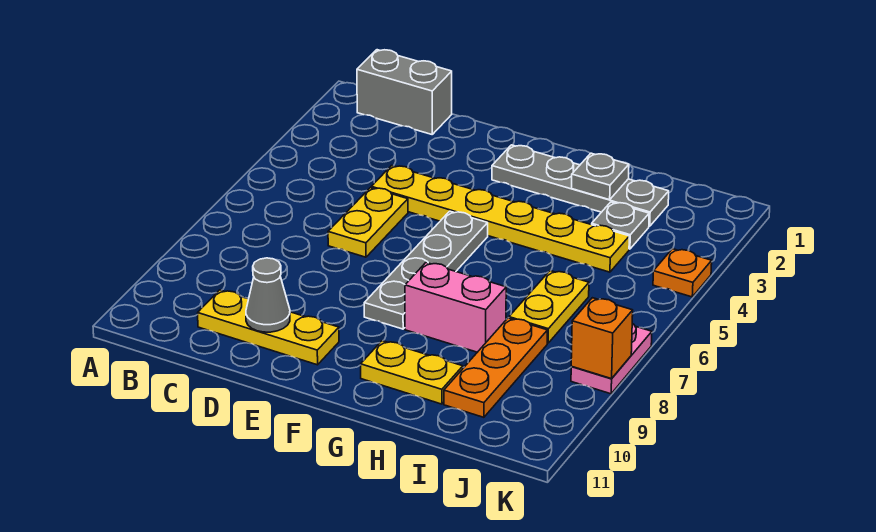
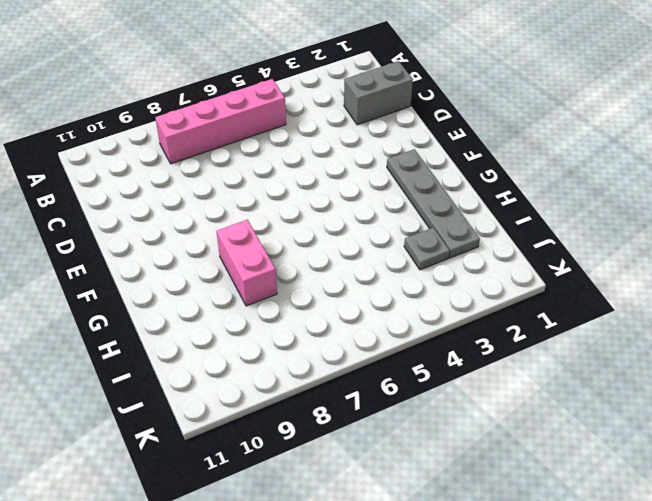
pink brick B5:B8 level 1 -> none
grey brick C1:C2 level 1 -> grey brick B1:C1 level 1
none -> yellow plate C10:E10 level 1
none -> yellow plate D4:I4 level 1
none -> yellow plate D5:D6 level 1

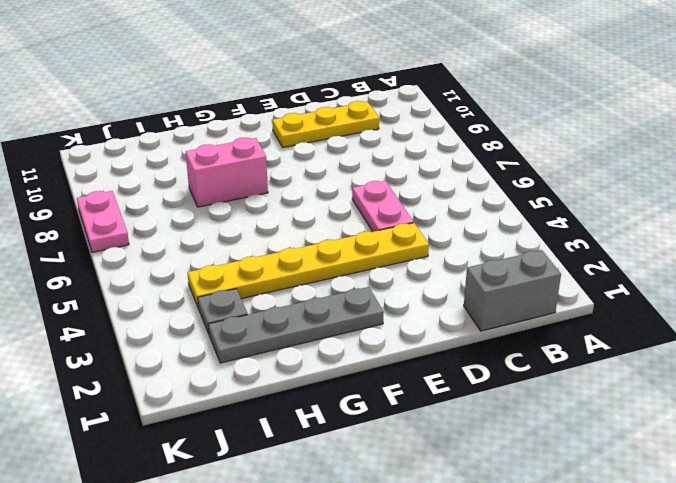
pink plate D5:D6 level 1 -> yellow plate D5:D6 level 1
none -> grey plate F5:F8 level 1
none -> yellow plate G10:H10 level 1
none -> yellow plate I6:I7 level 1

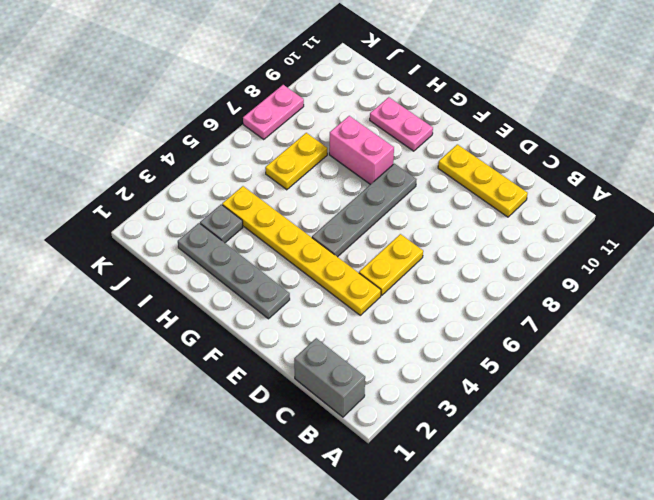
pink plate G10:H10 level 1 -> yellow plate G10:H10 level 1
none -> orange plate I8:I10 level 1
none -> orange plate K4 level 1
none -> grey cone D10 level 2

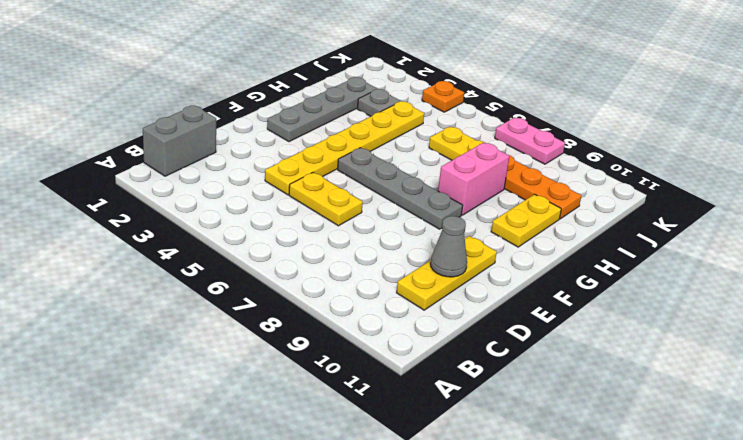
none -> grey plate H2 level 2
none -> orange brick K8 level 2

